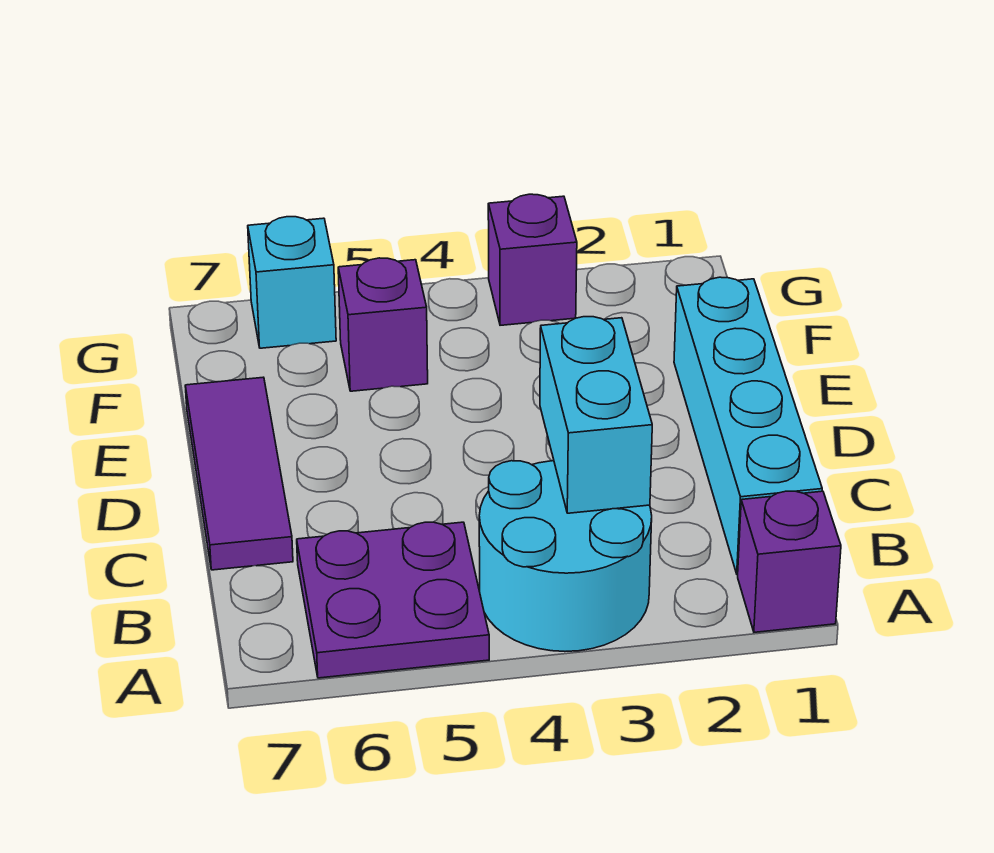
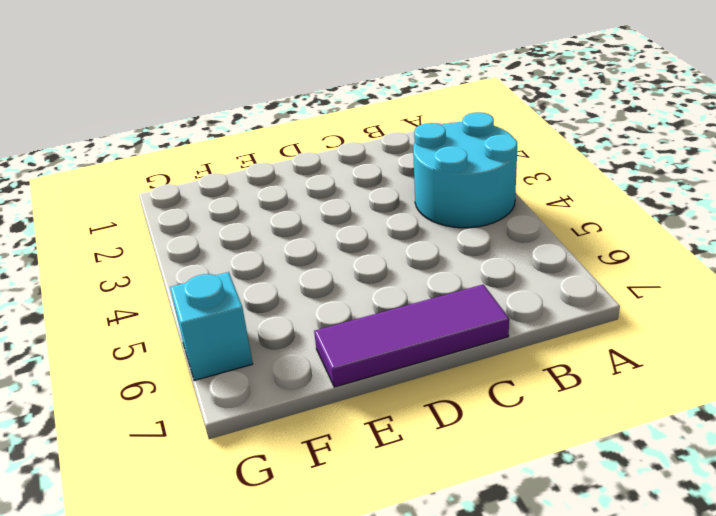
none -> purple brick A1 level 1
none -> purple plate A5:B6 level 1

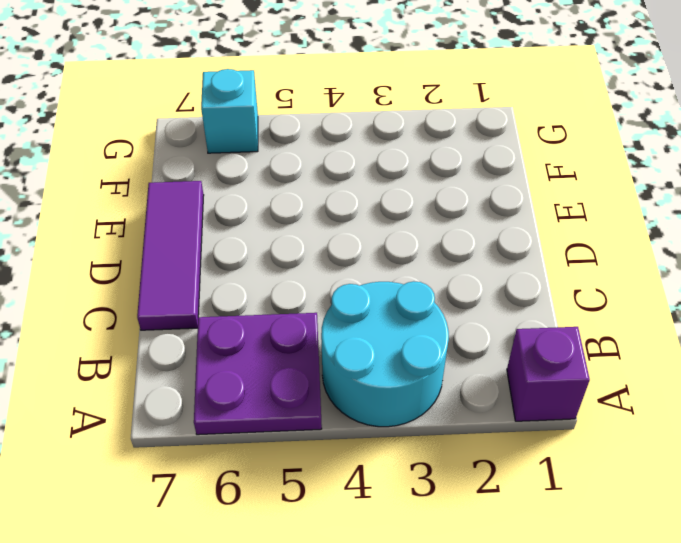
none -> cyan brick B1:E1 level 1
none -> purple brick F5 level 1

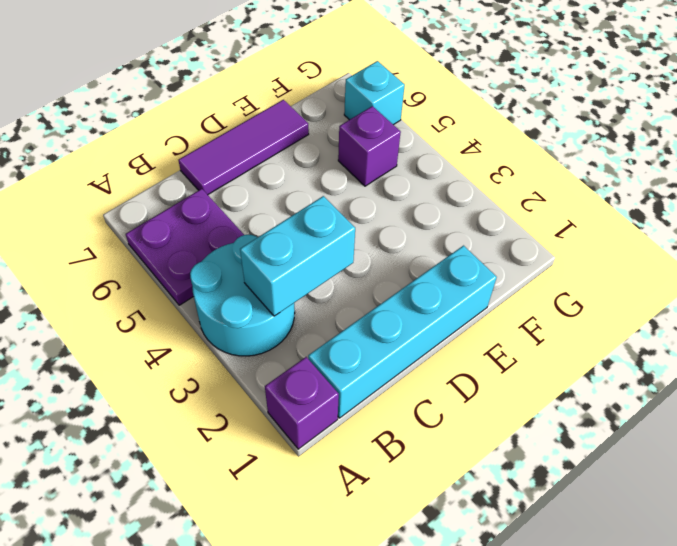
none -> purple brick G3 level 1

